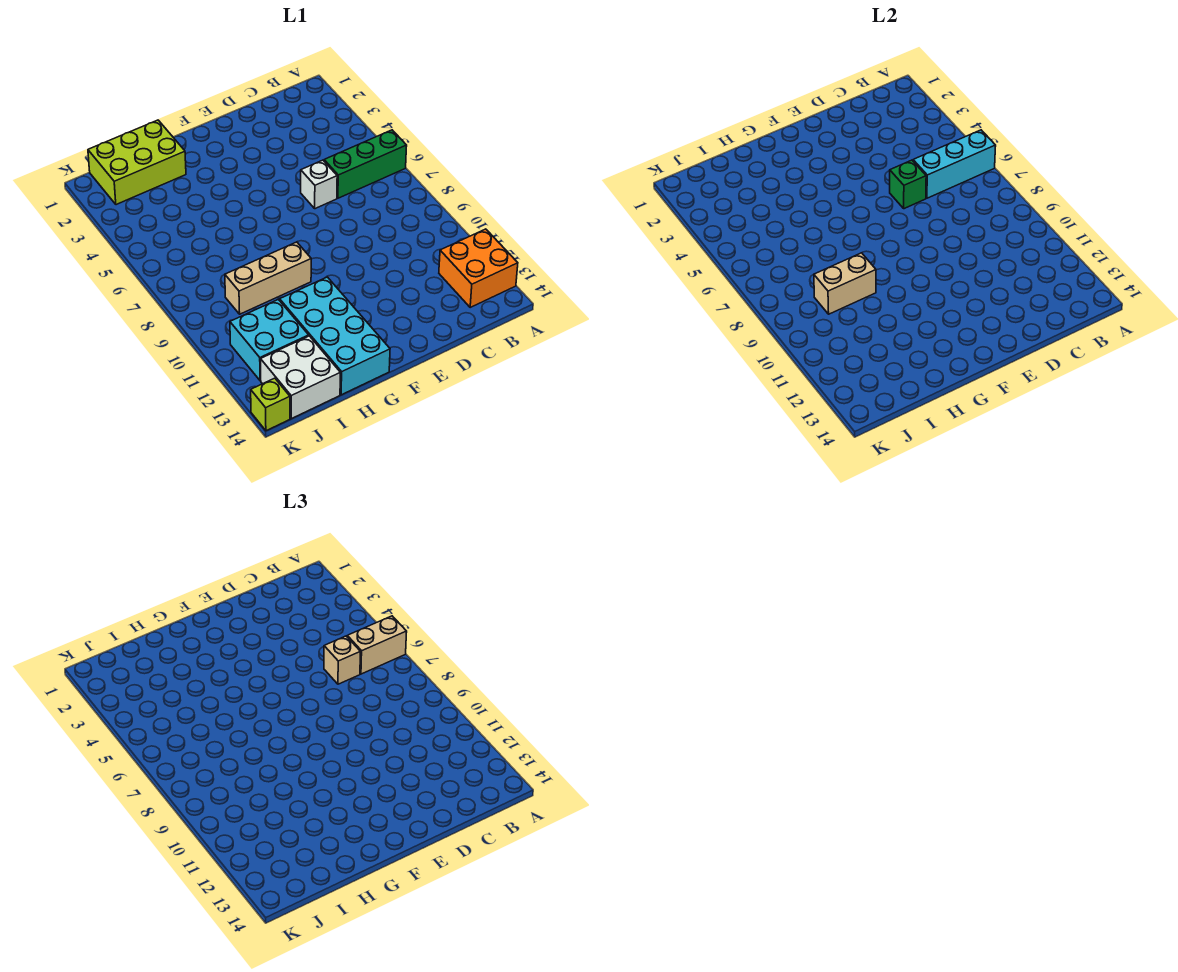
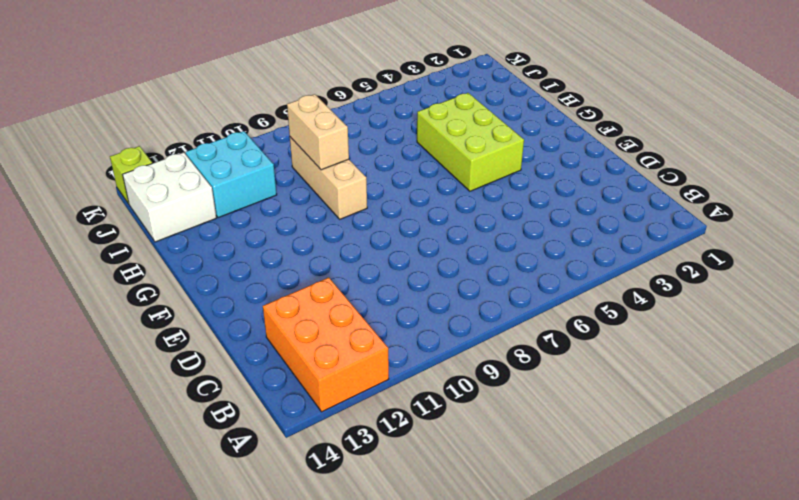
orange brick A12:C13 level 1 -> orange brick A12:B13 level 1
lime brick F4:H5 level 1 -> lime brick H1:J2 level 1
none -> green brick A6:C6 level 1
none -> white brick D6 level 1
none -> cyan brick G11:H14 level 1

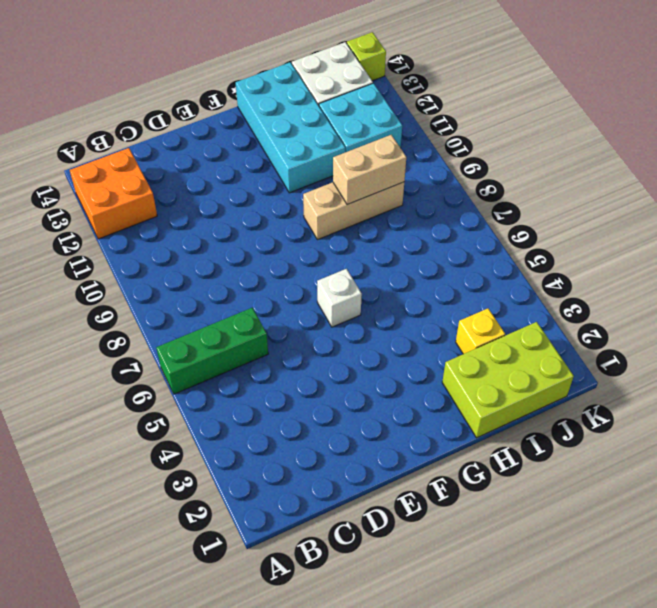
white brick F6 level 1 -> white brick D6 level 1
yellow brick I3 level 1 -> none
none -> cyan brick A6:C6 level 2
none -> green brick D6 level 2
none -> tan brick A6:B6 level 3

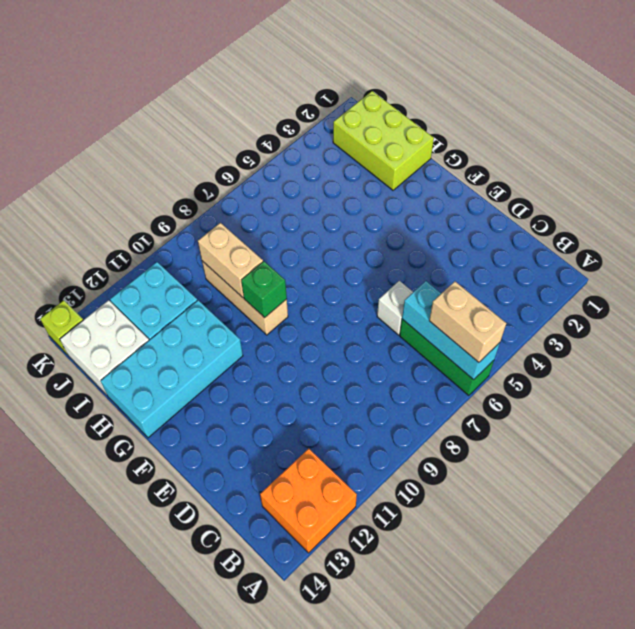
green brick G9 level 2 -> green brick D6 level 2
none -> tan brick C6 level 3

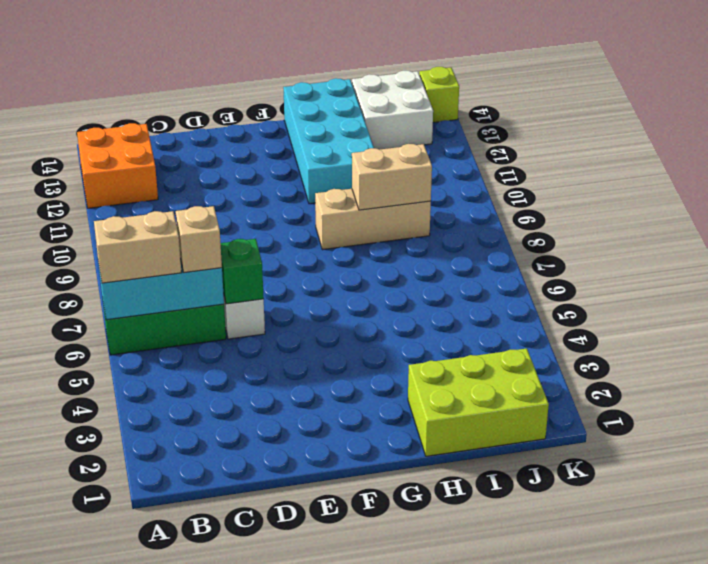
none -> cyan brick I11:J12 level 1

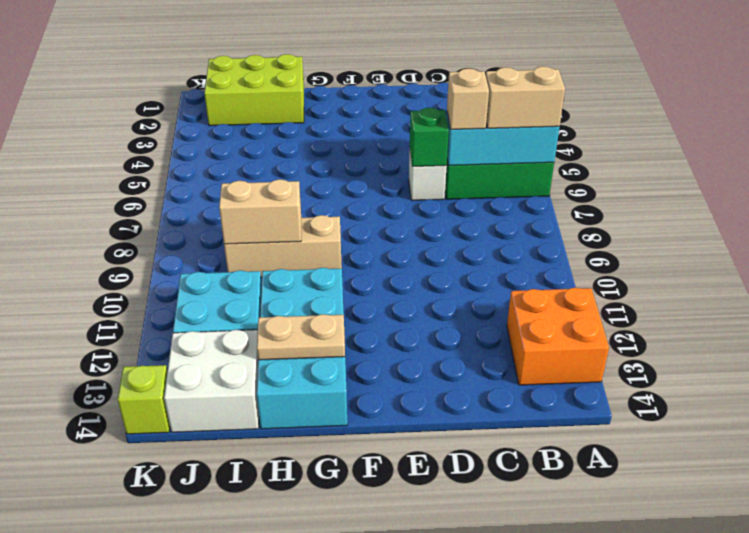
tan plate G13:H13 level 2 -> none

